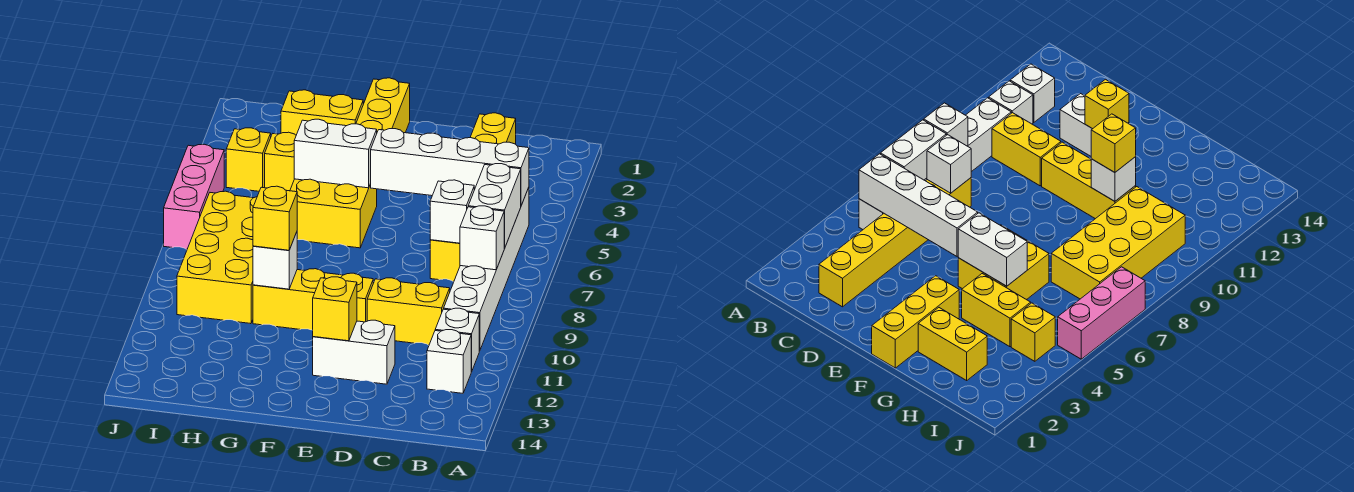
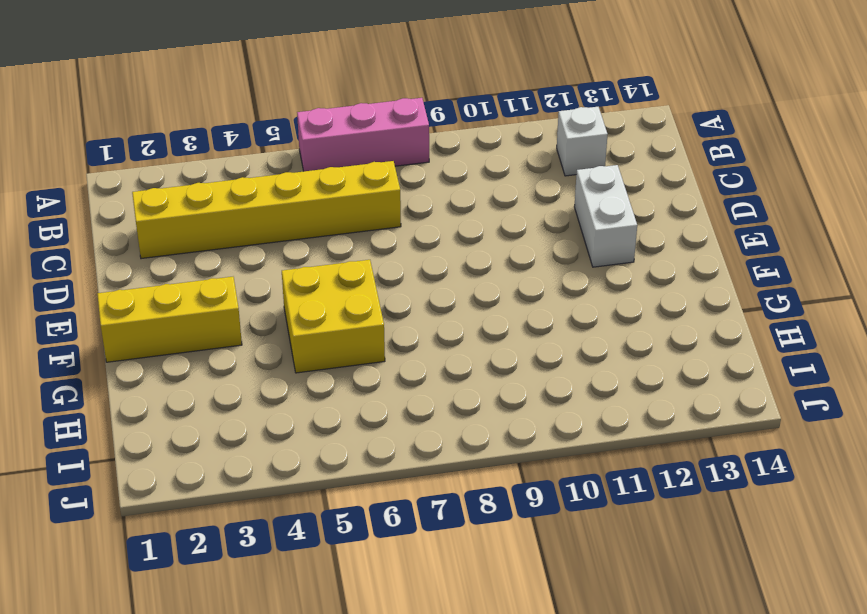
pink brick A6:A8 level 1 -> pink brick J5:J7 level 1
none -> white brick B5:B10 level 1
none -> white brick B11 level 1
none -> yellow brick C10:D10 level 1

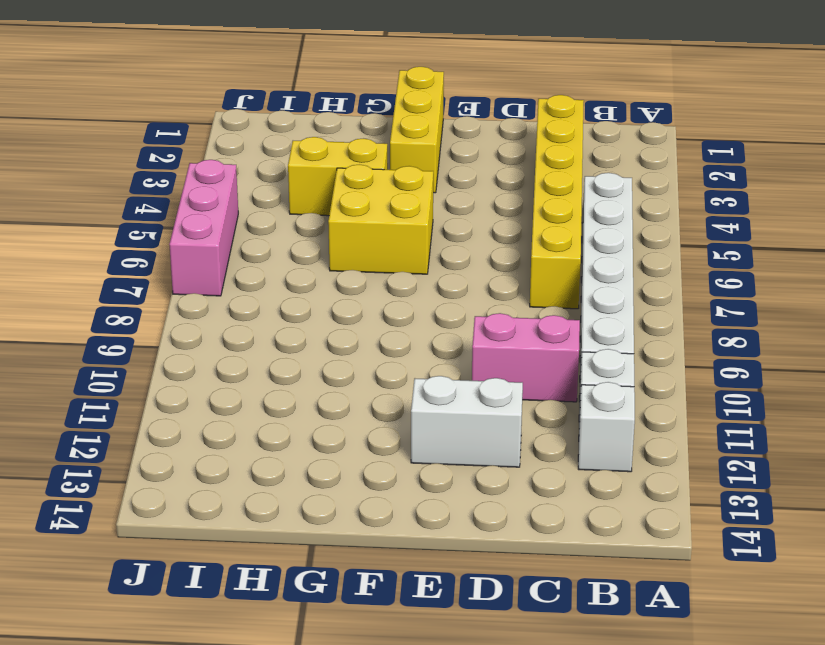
pink brick C10:D10 level 1 -> yellow brick C10:D10 level 1
none -> yellow brick E10:G10 level 1
none -> yellow brick G2:H2 level 1
none -> yellow brick H7:I10 level 1

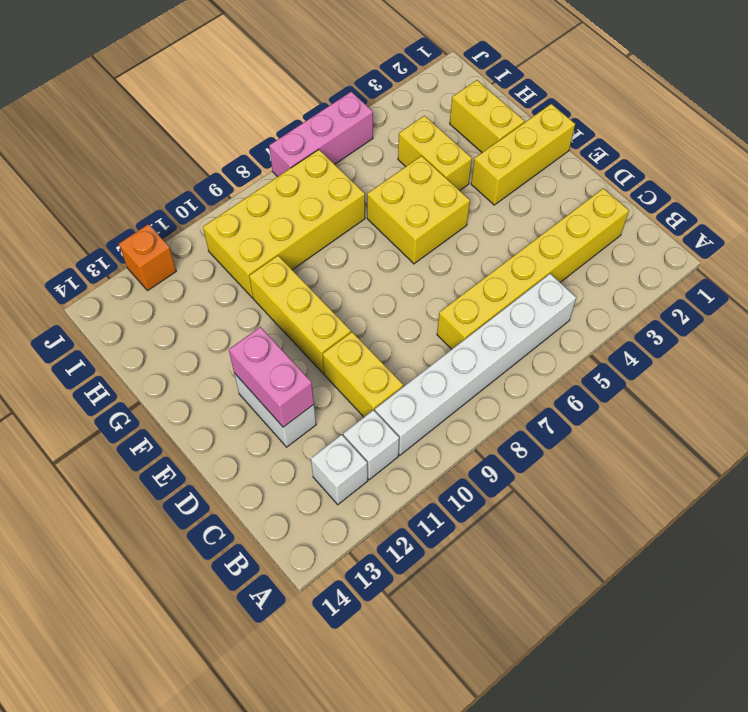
pink brick D12:E12 level 2 -> yellow brick E12 level 2
orange brick J12 level 1 -> none
none -> yellow brick I4 level 1
none -> white brick B5:E5 level 2
none -> white brick B6:B7 level 2

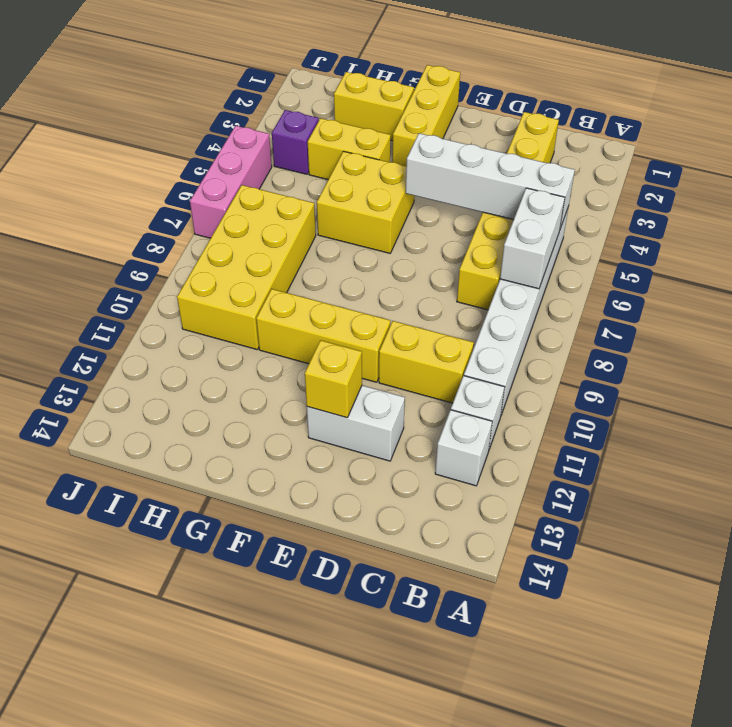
purple brick I4 level 1 -> yellow brick I4 level 1
none -> white brick B8 level 2
none -> white brick C7 level 2
none -> white brick F5:G5 level 2

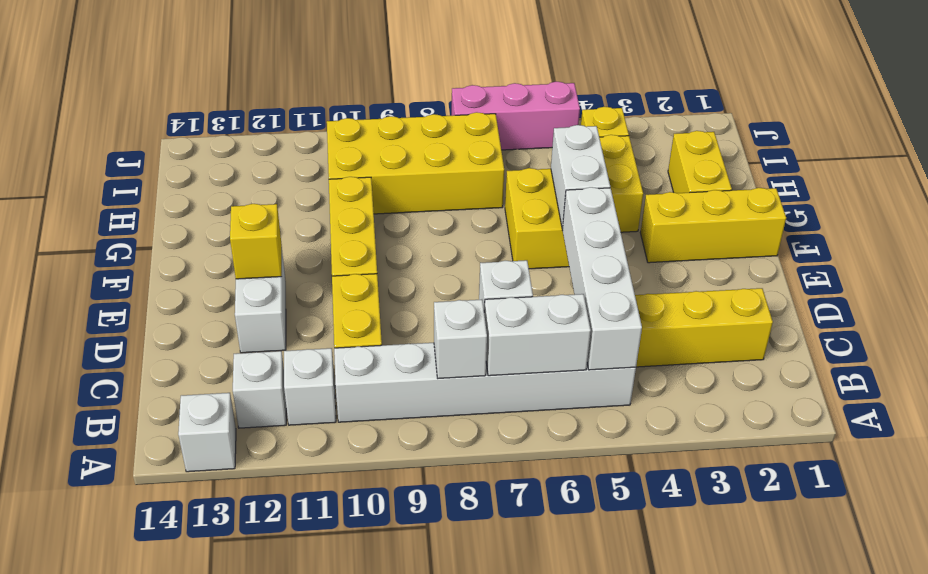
white brick A13 level 1 -> white brick G10 level 2
none -> yellow brick G10 level 3

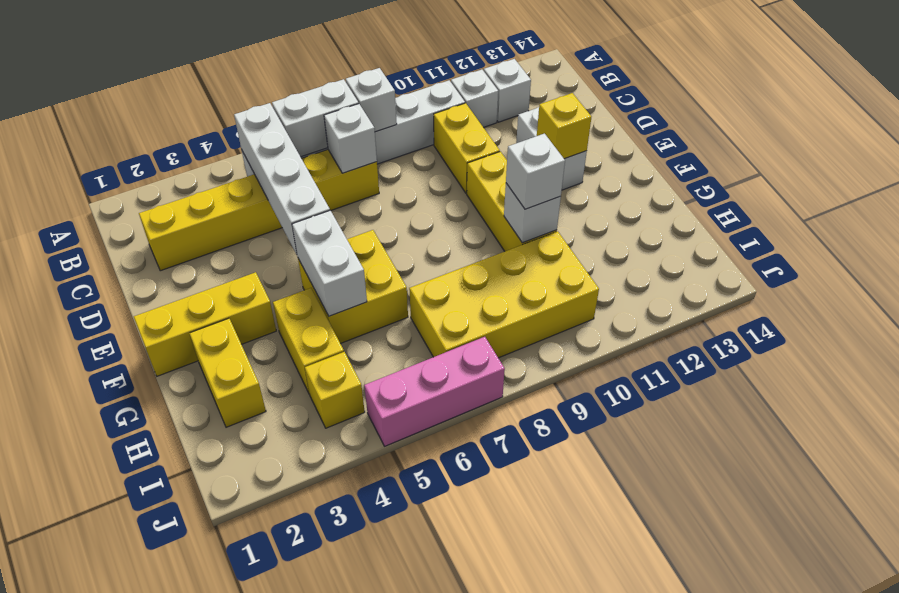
white brick G10 level 3 -> yellow brick G10 level 3

